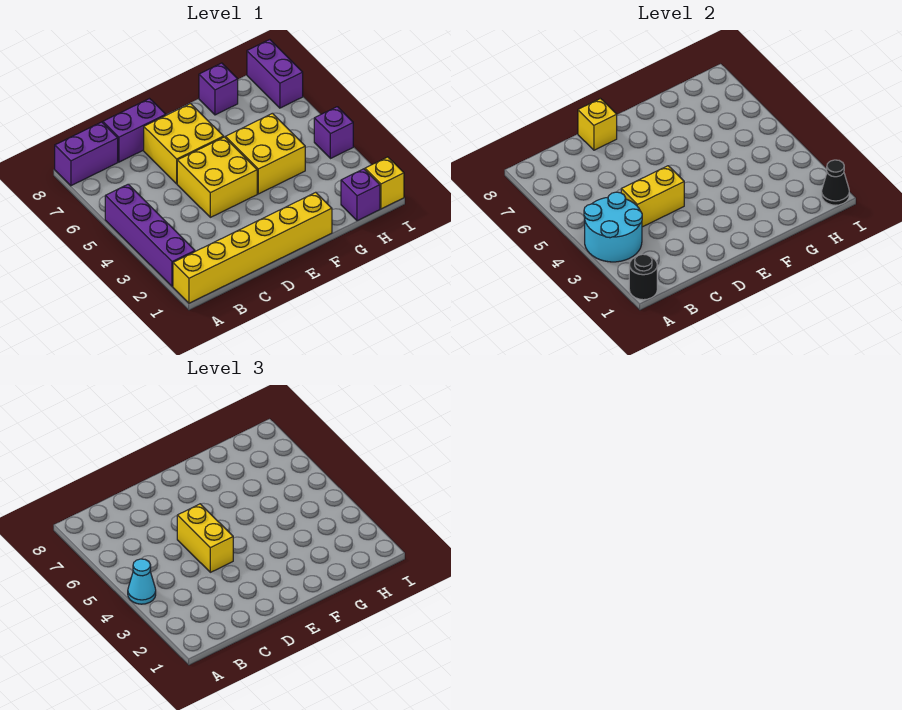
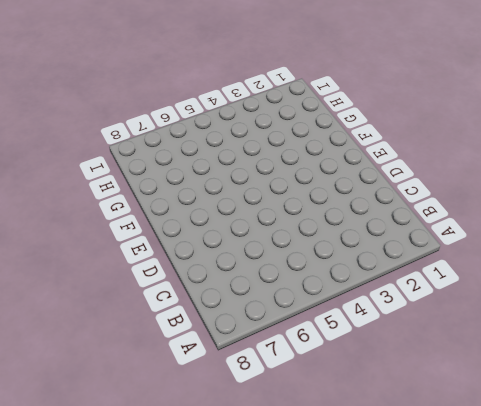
none -> yellow brick A1:F1 level 1
none -> purple brick A2:A5 level 1
none -> purple brick A8:B8 level 1

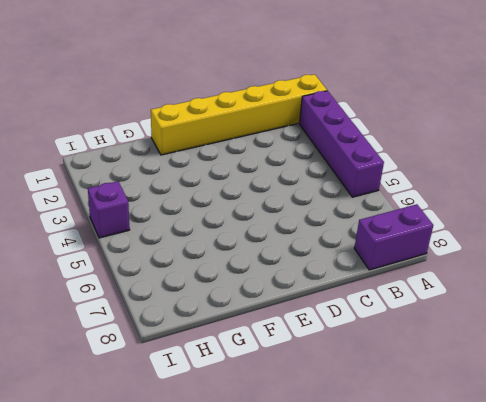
none -> purple brick C8:D8 level 1
none -> yellow brick D4:E5 level 1
none -> yellow brick D6:E7 level 1

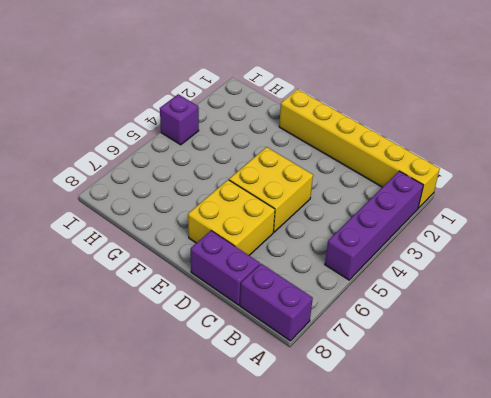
none -> yellow brick F4:G5 level 1
none -> purple brick G8 level 1
none -> purple brick H1 level 1

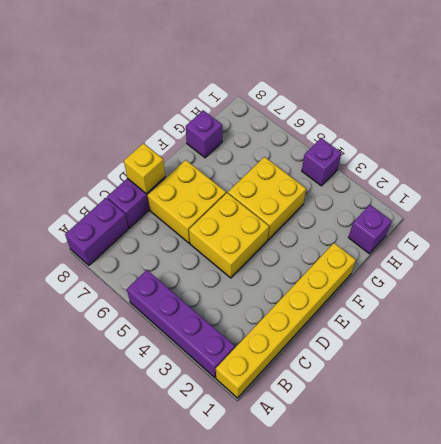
none -> yellow brick I1 level 1
none -> purple brick I7:I8 level 1
none -> black round brick A1 level 2

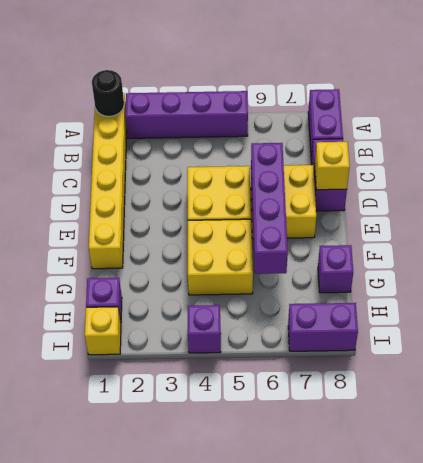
purple brick D6:G6 level 2 -> none
none -> cyan round brick A3:B4 level 2
none -> yellow brick C4:D4 level 2
none -> black cone I1 level 2

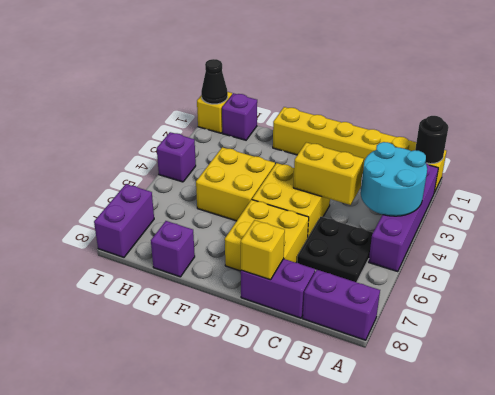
black plate B5:C6 level 1 -> none
none -> cyan cone A4 level 3
none -> yellow brick D4:D5 level 3

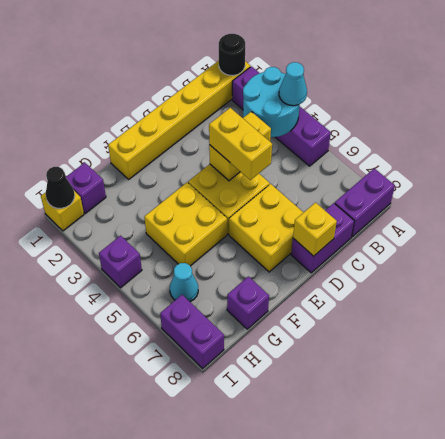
cyan cone H6 level 1 -> none

